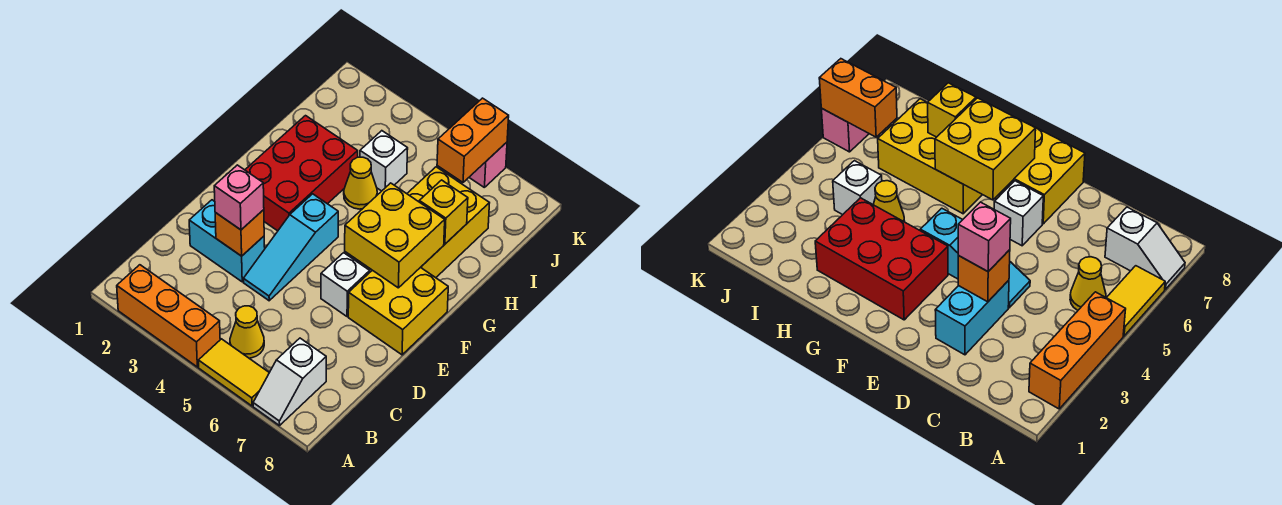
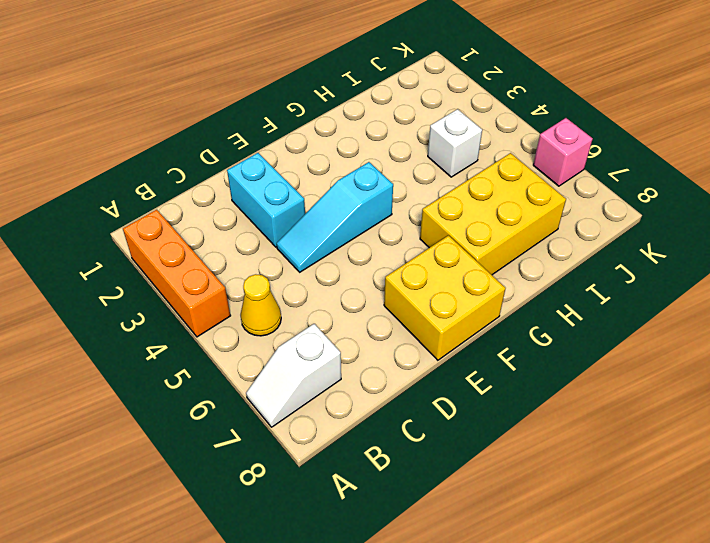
none -> yellow tile A5:A6 level 1
none -> white brick E6 level 1
none -> red brick F2:H3 level 1

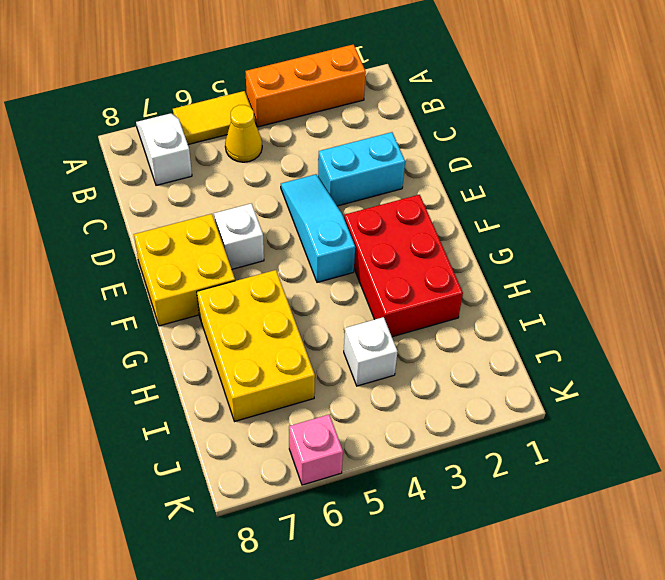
none -> yellow cone H4 level 1
none -> orange brick D3 level 2
none -> yellow brick F6:G7 level 2

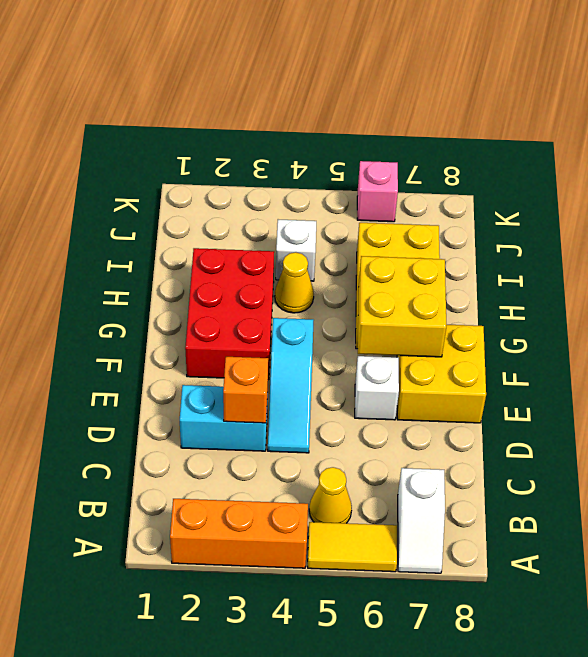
none -> yellow brick H7 level 2
none -> orange brick J6:K6 level 2
none -> pink brick D3 level 3

